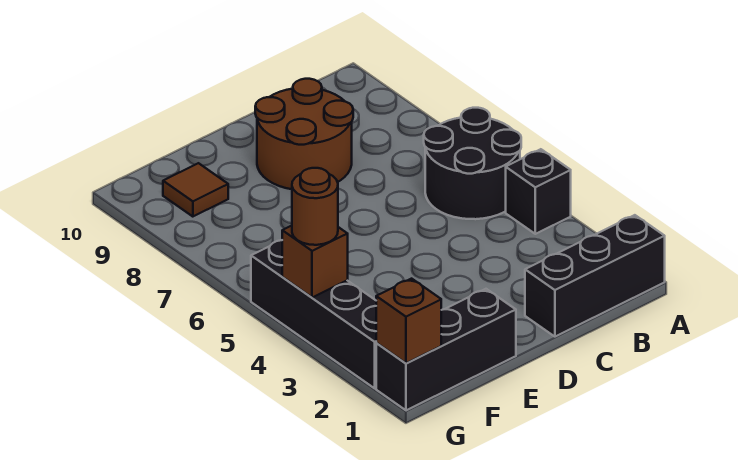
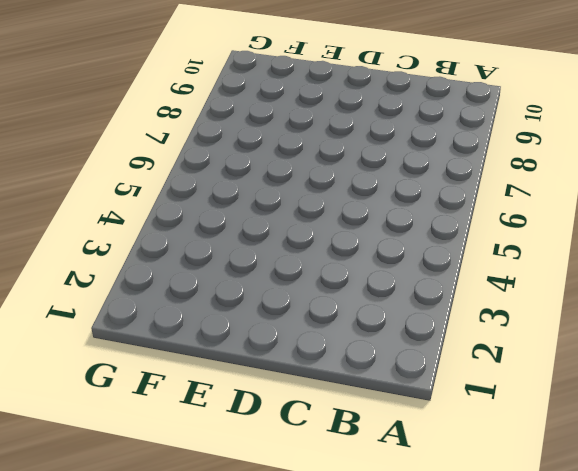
none -> black brick A1:C1 level 1
none -> black brick A4 level 1

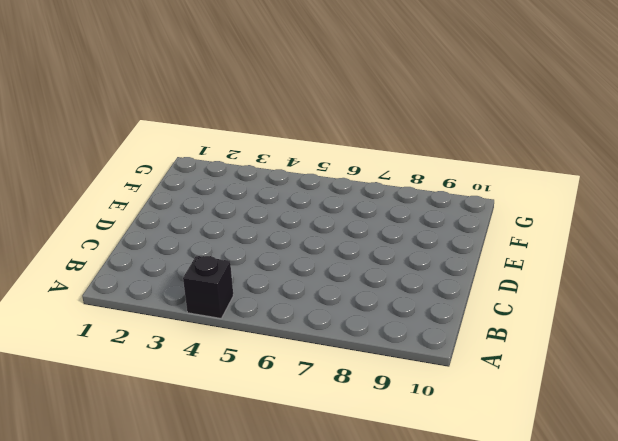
none -> black brick A1:C1 level 1
none -> black round brick A5:B6 level 1

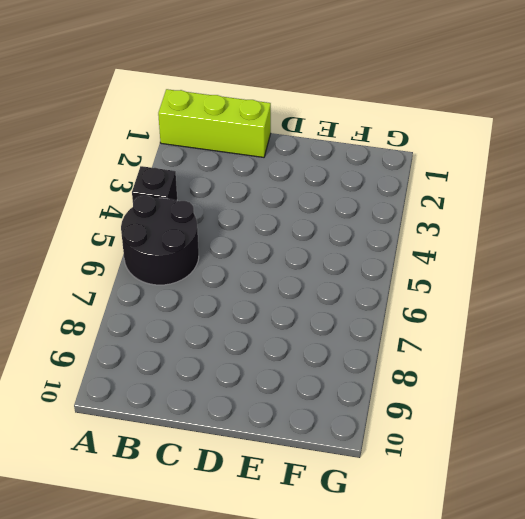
lime brick A1:C1 level 1 -> black brick A1:C1 level 1
none -> brown round brick C8:D9 level 1
none -> black brick E1:G1 level 1

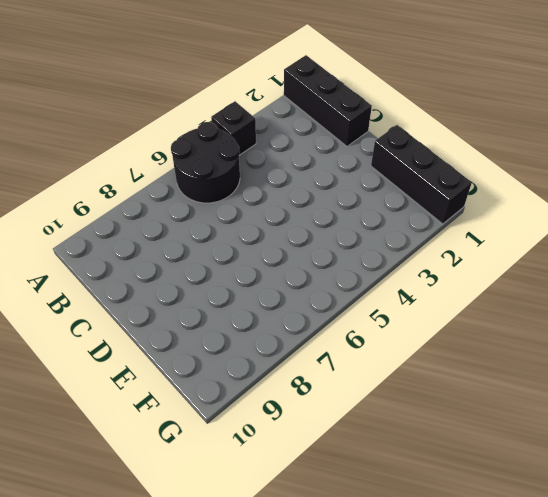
none -> brown round brick C8:D9 level 1
none -> brown tile F9 level 1

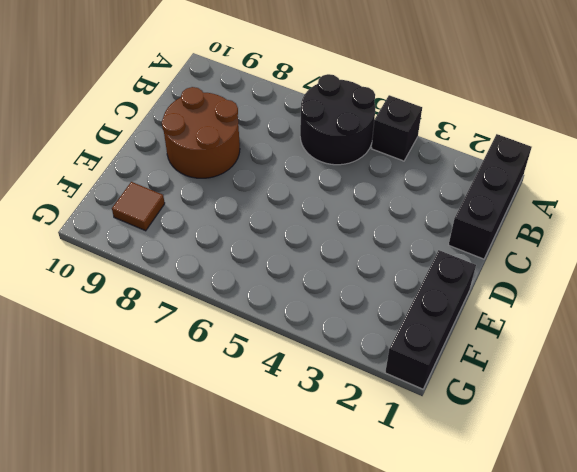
none -> black brick G2:G5 level 1
none -> brown brick G1 level 2

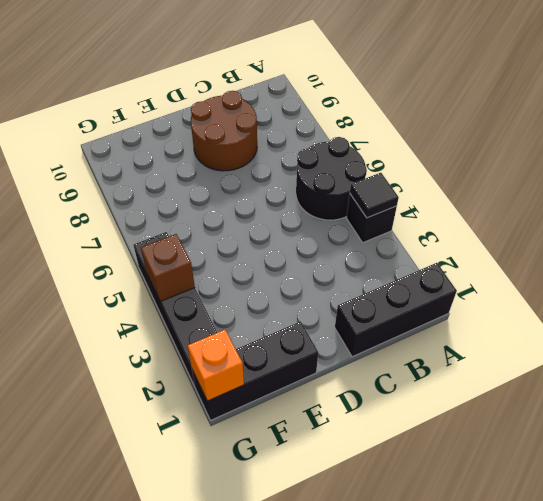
black tile A4 level 2 -> none
orange brick G1 level 2 -> brown brick G1 level 2
none -> brown tile F9 level 1
none -> brown round brick G4 level 3

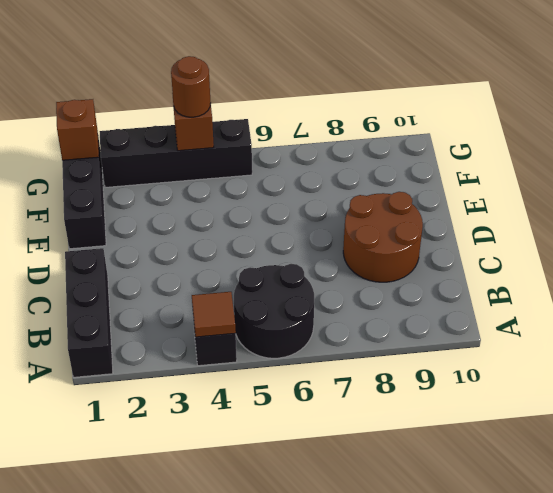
brown tile A4 level 2 -> brown tile F9 level 1

